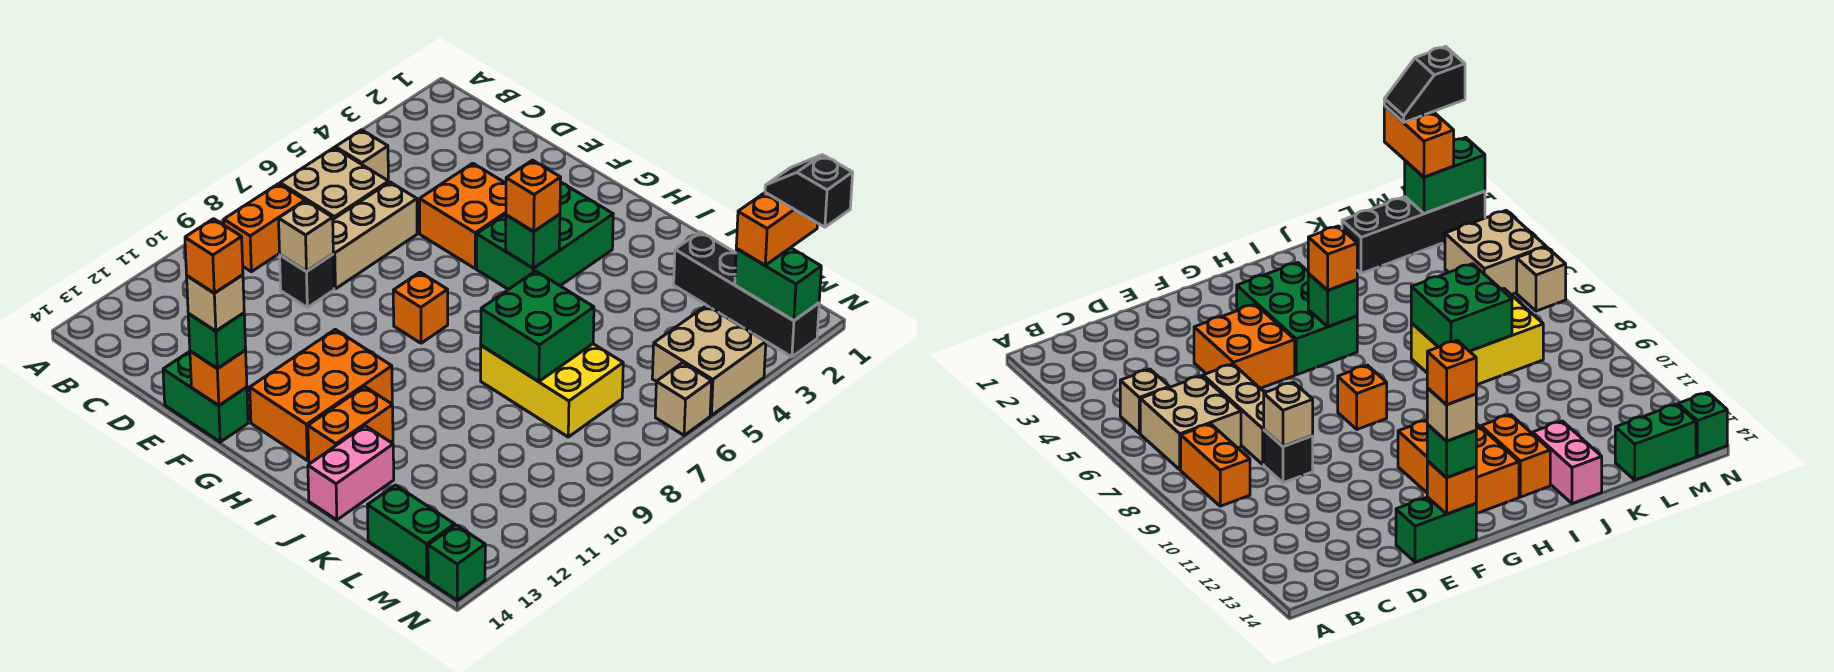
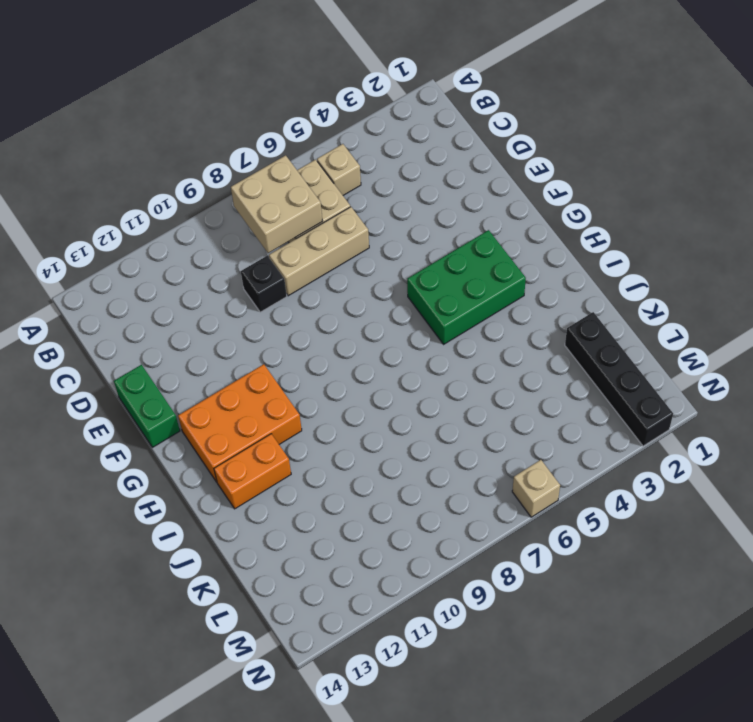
tan brick B7:C8 level 2 -> tan brick M4:N5 level 1
none -> orange brick B8:B9 level 1
none -> orange brick E4:F5 level 1
none -> orange brick G8 level 1

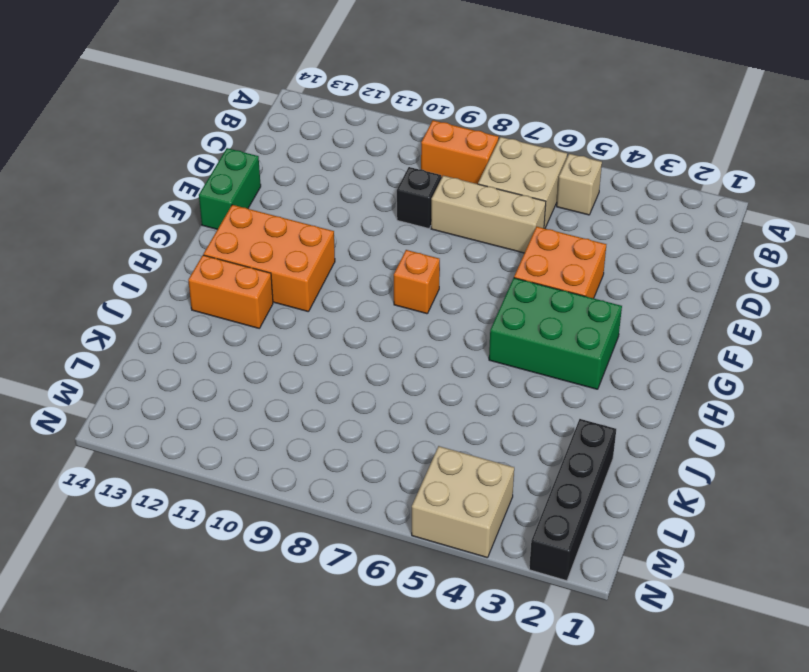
none -> yellow brick J7:L8 level 1
none -> pink brick J13:J14 level 1
none -> green brick L14:M14 level 1

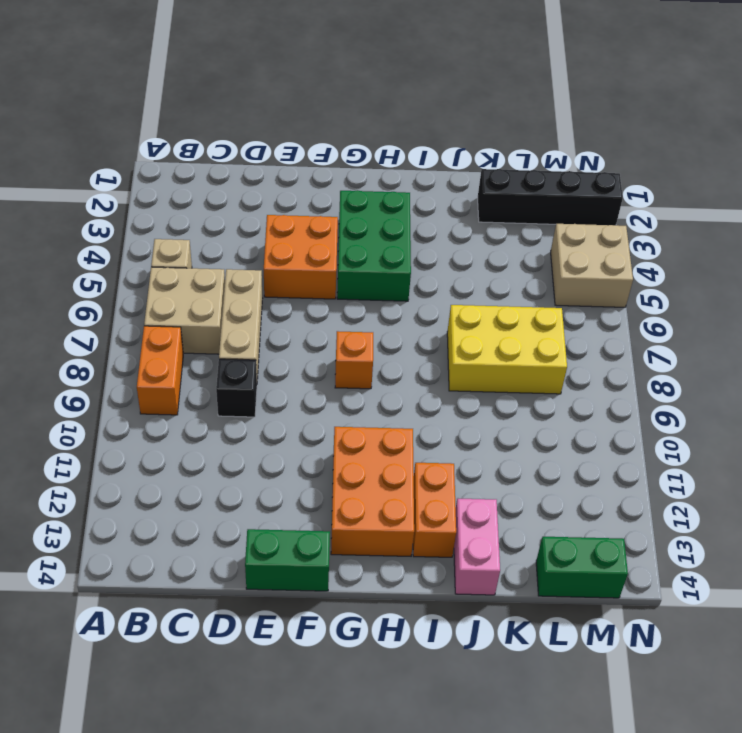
none -> tan brick N6 level 1
none -> green brick N14 level 1
none -> tan brick D9 level 2

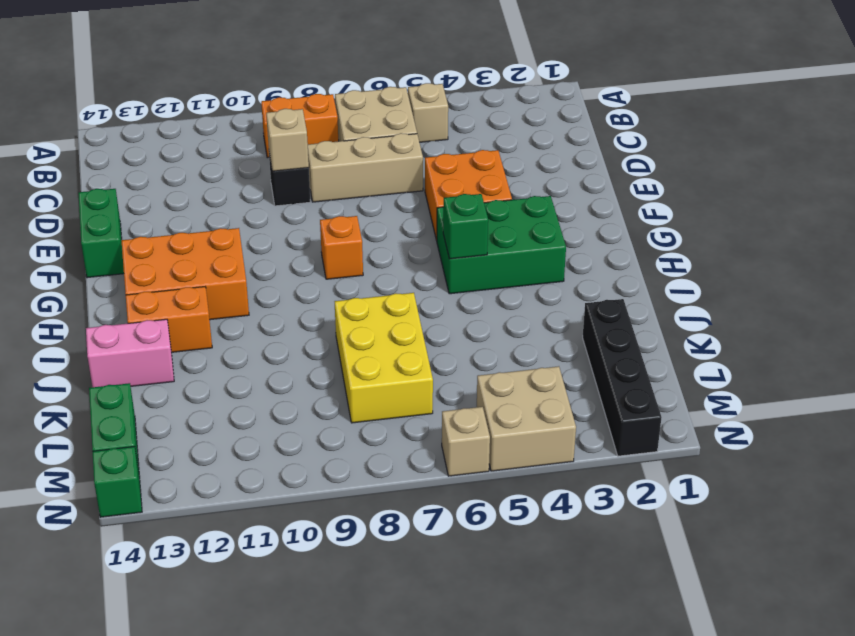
none -> orange brick F14 level 2
none -> green brick J7:K8 level 2
none -> green brick M2:N2 level 2

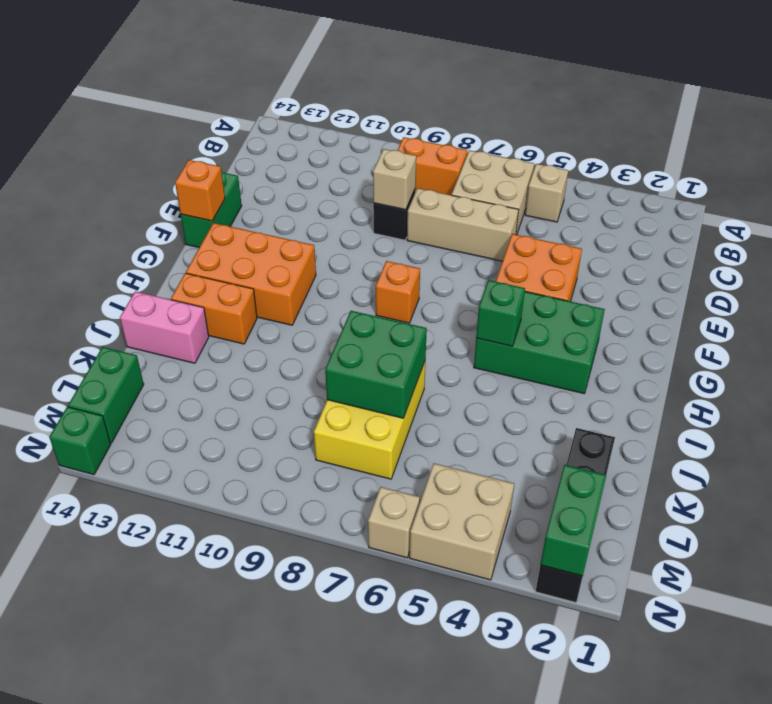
none -> green brick F14 level 3
none -> orange brick H5 level 3
none -> orange brick M1:M2 level 3

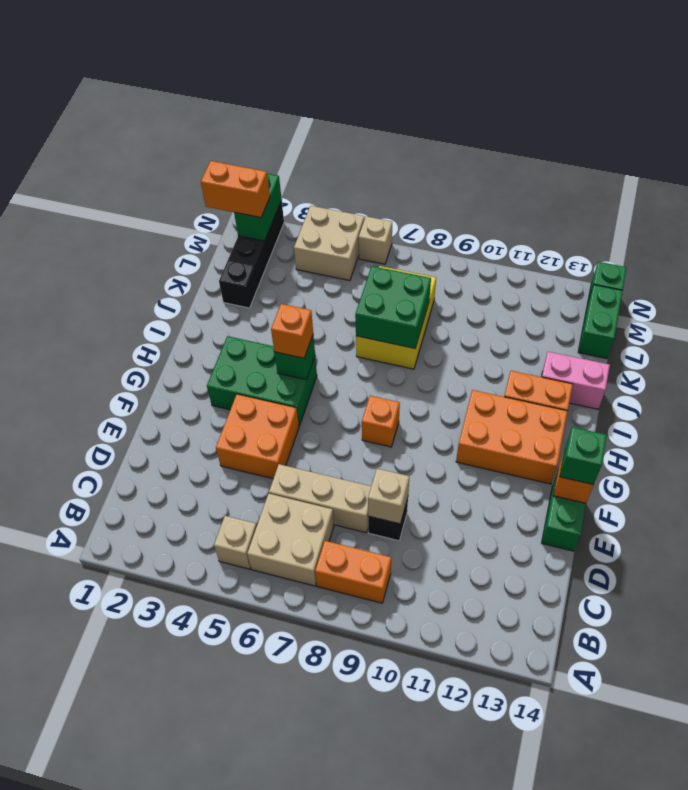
none -> tan brick F14 level 4
none -> black slope M1:N1 level 4 top N
none -> orange brick F14 level 5

